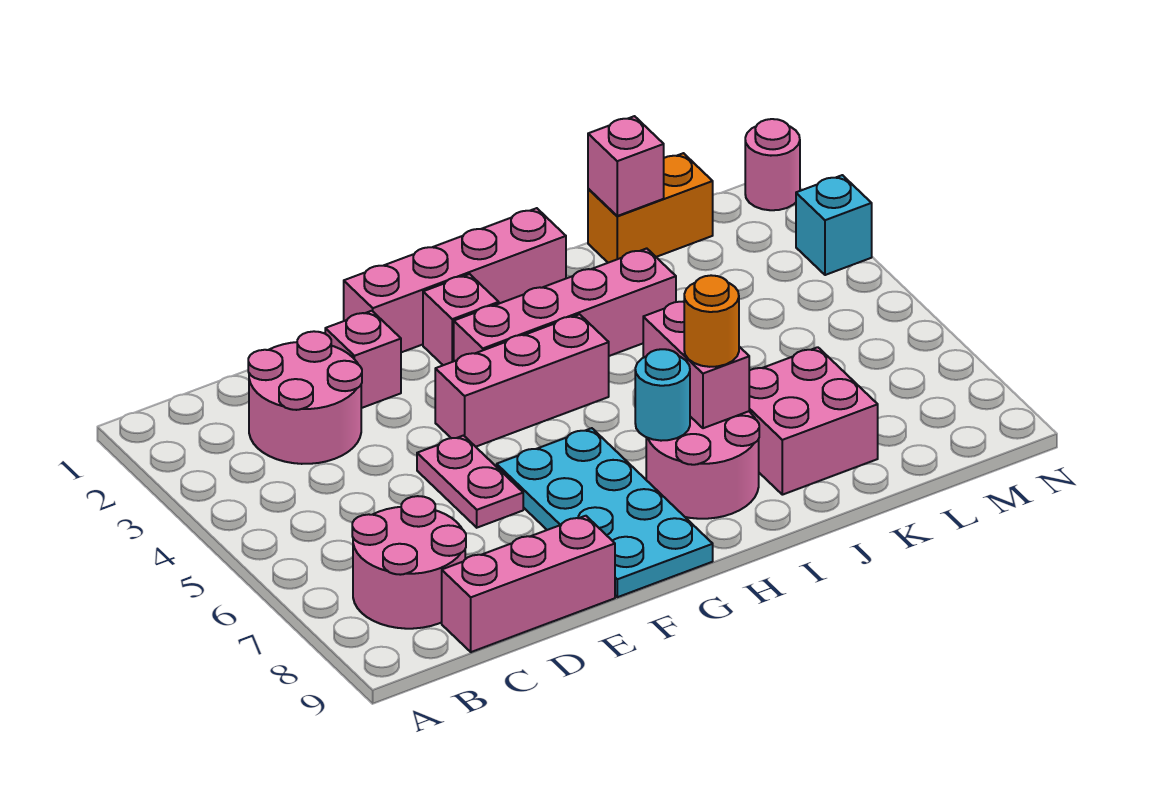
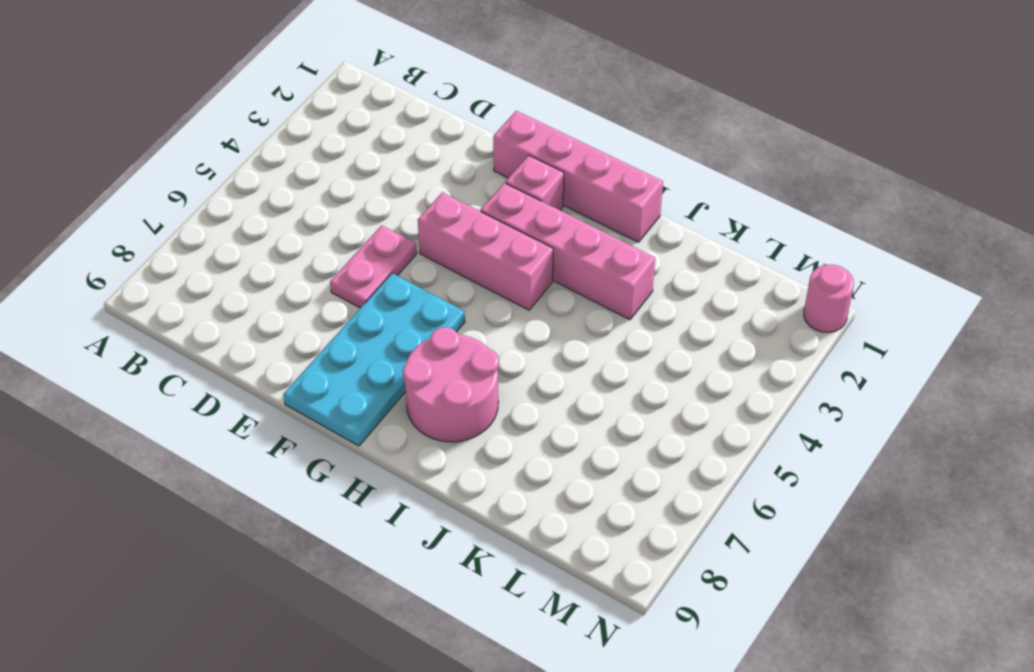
none -> pink round brick B7:C8 level 1
none -> pink round brick C2:D3 level 1
none -> pink brick C9:E9 level 1

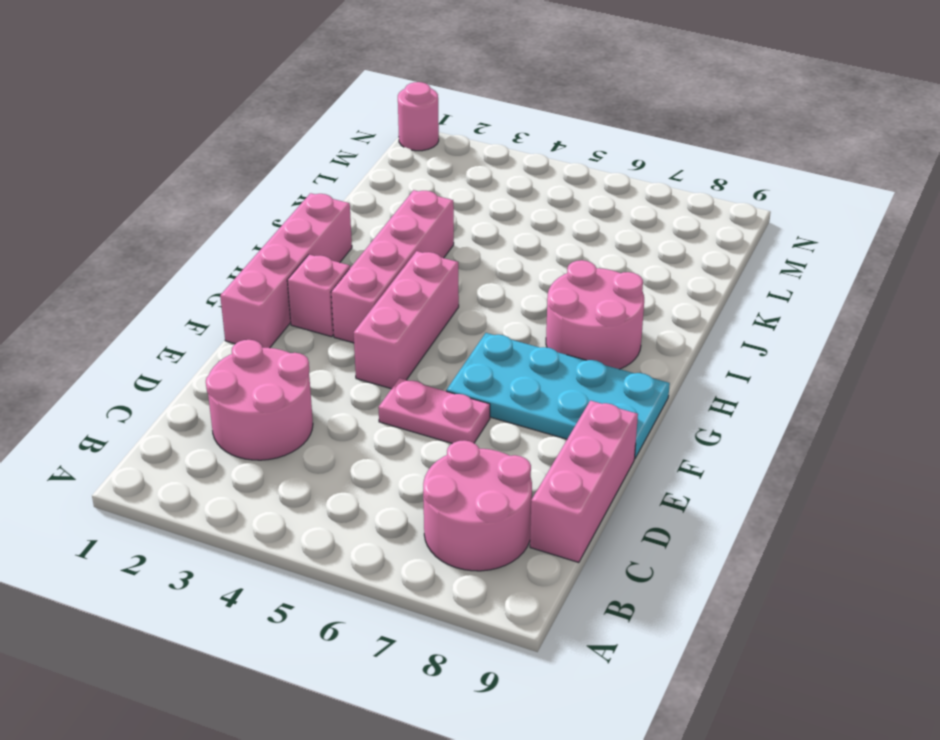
none -> pink brick E2 level 1
none -> pink brick J7:K8 level 1
none -> orange brick K1:L1 level 1

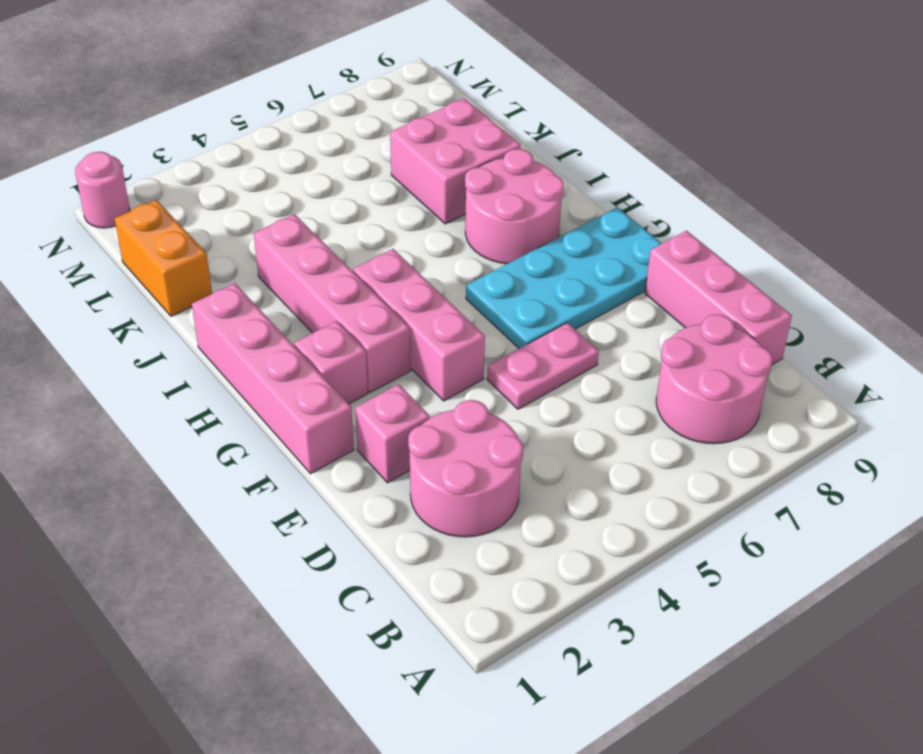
none -> cyan brick N3 level 1
none -> cyan round brick H7 level 2
none -> pink brick I6:I7 level 2

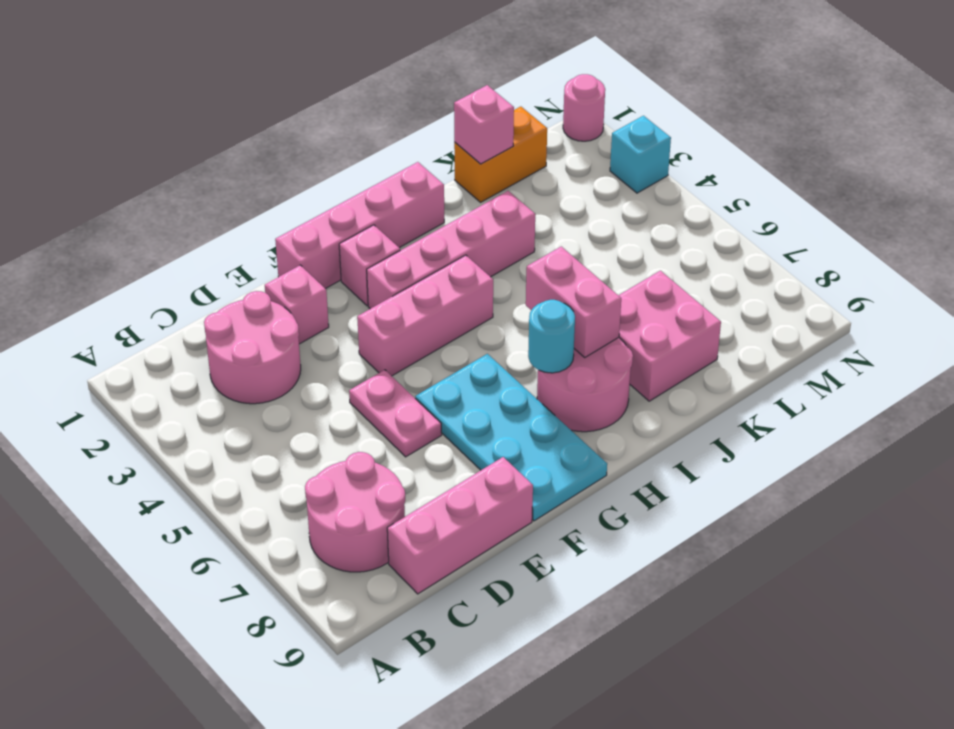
none -> orange round brick I7 level 3

